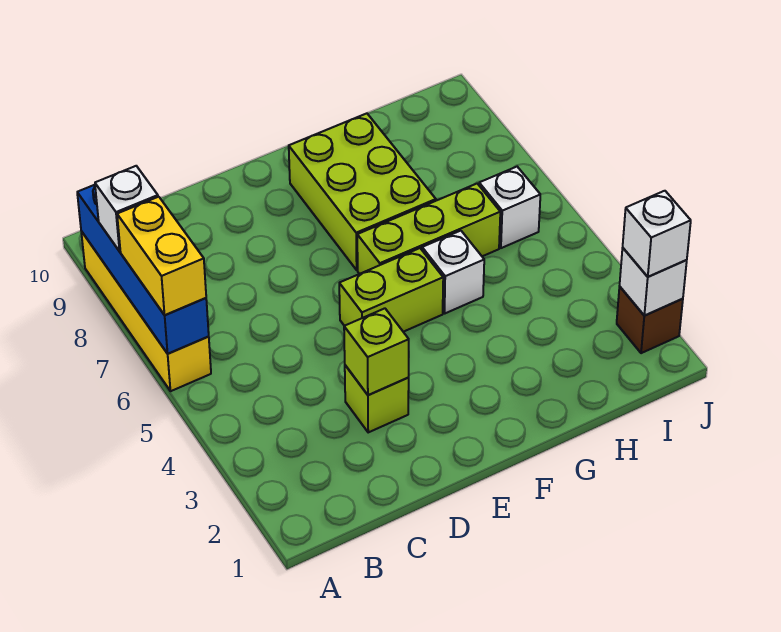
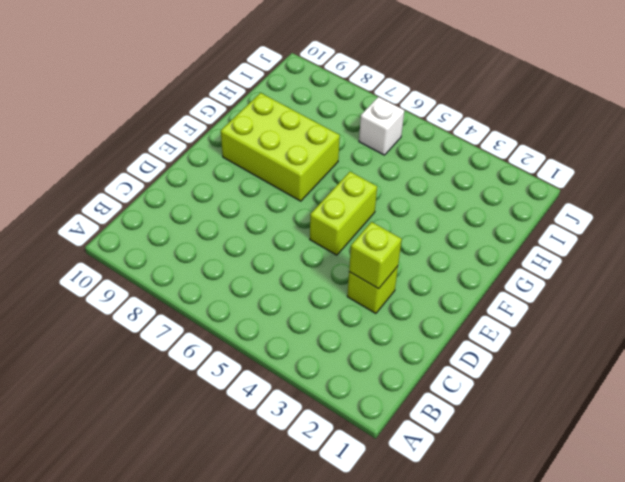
none -> yellow brick A6:A9 level 1
none -> lime brick F6:H6 level 1
none -> white brick G5 level 1

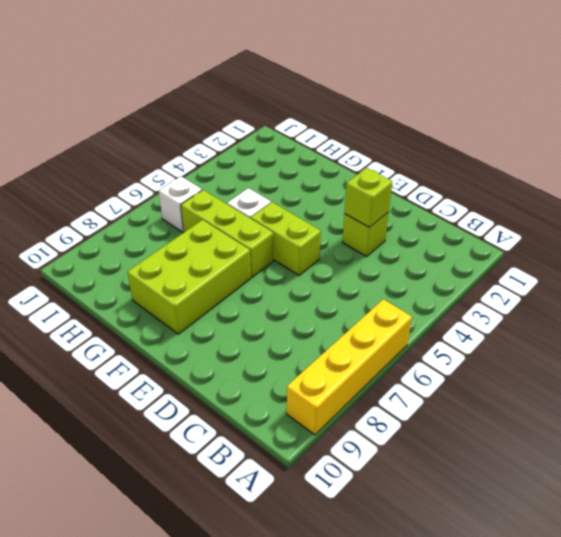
none -> brown brick J2 level 1
none -> blue brick A6:A9 level 2
none -> white brick J2 level 2

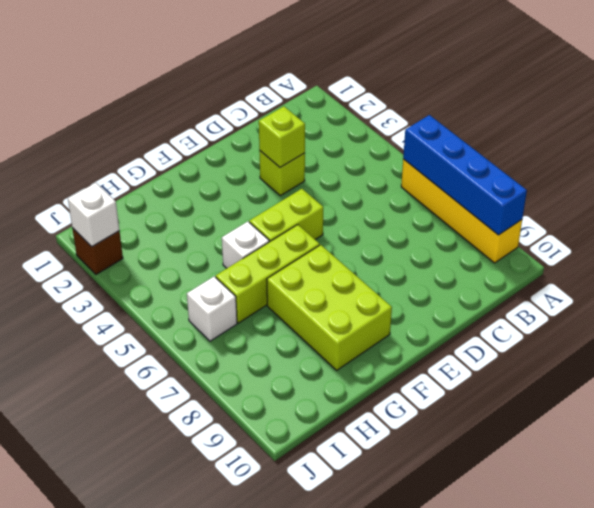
none -> yellow brick A6:A7 level 3
none -> white brick A8 level 3
none -> white brick J2 level 3

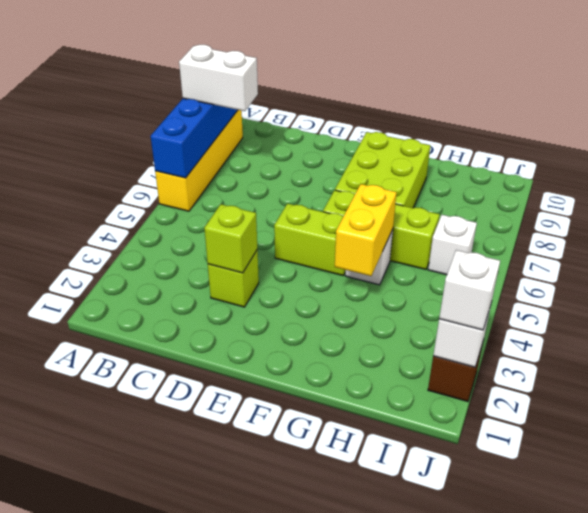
white brick A8:B8 level 3 -> white brick A8 level 3
yellow brick G4:G5 level 2 -> yellow brick A6:A7 level 3

